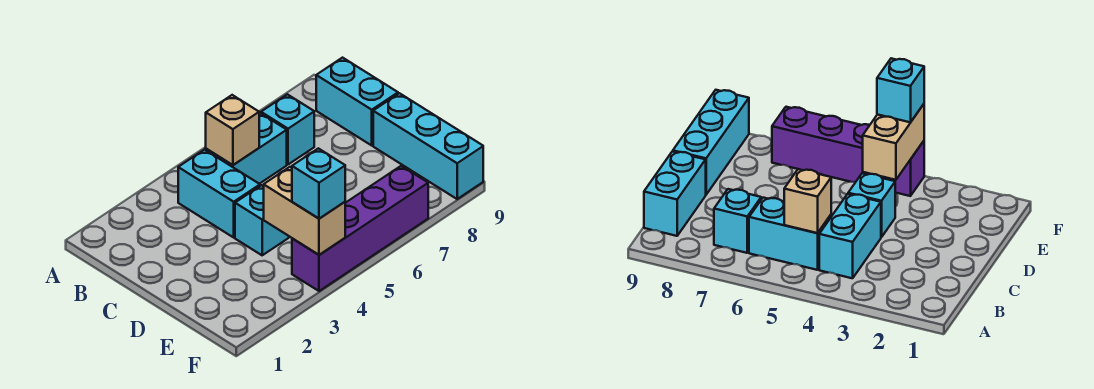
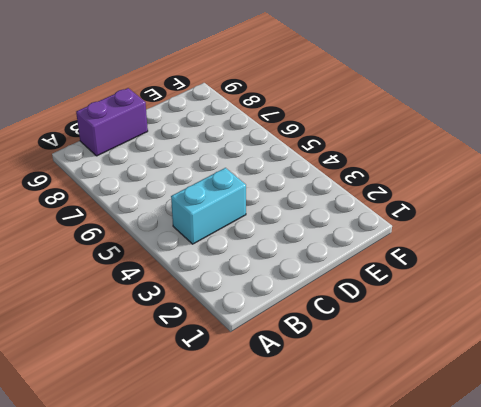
purple brick B9:C9 level 1 -> cyan brick B9:C9 level 1
none -> cyan brick B5:B6 level 1
none -> cyan brick B7 level 1

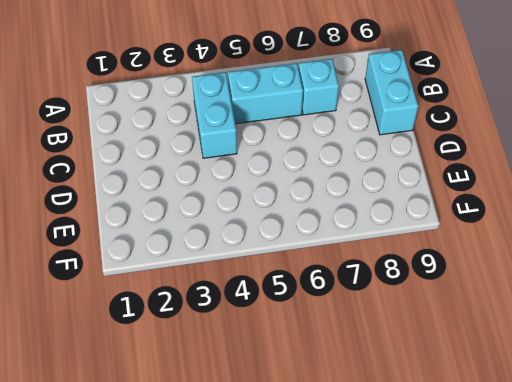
none -> cyan brick D4 level 1
none -> cyan brick D9:F9 level 1

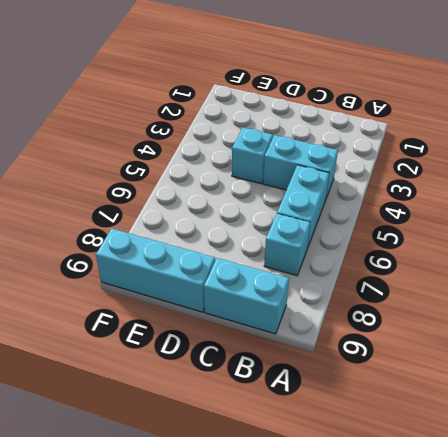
none -> purple brick F4:F7 level 1
none -> tan brick B5 level 2

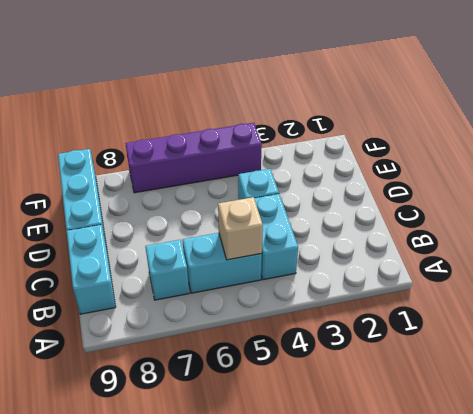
none -> tan brick E4:F4 level 2
none -> cyan brick F4 level 3

